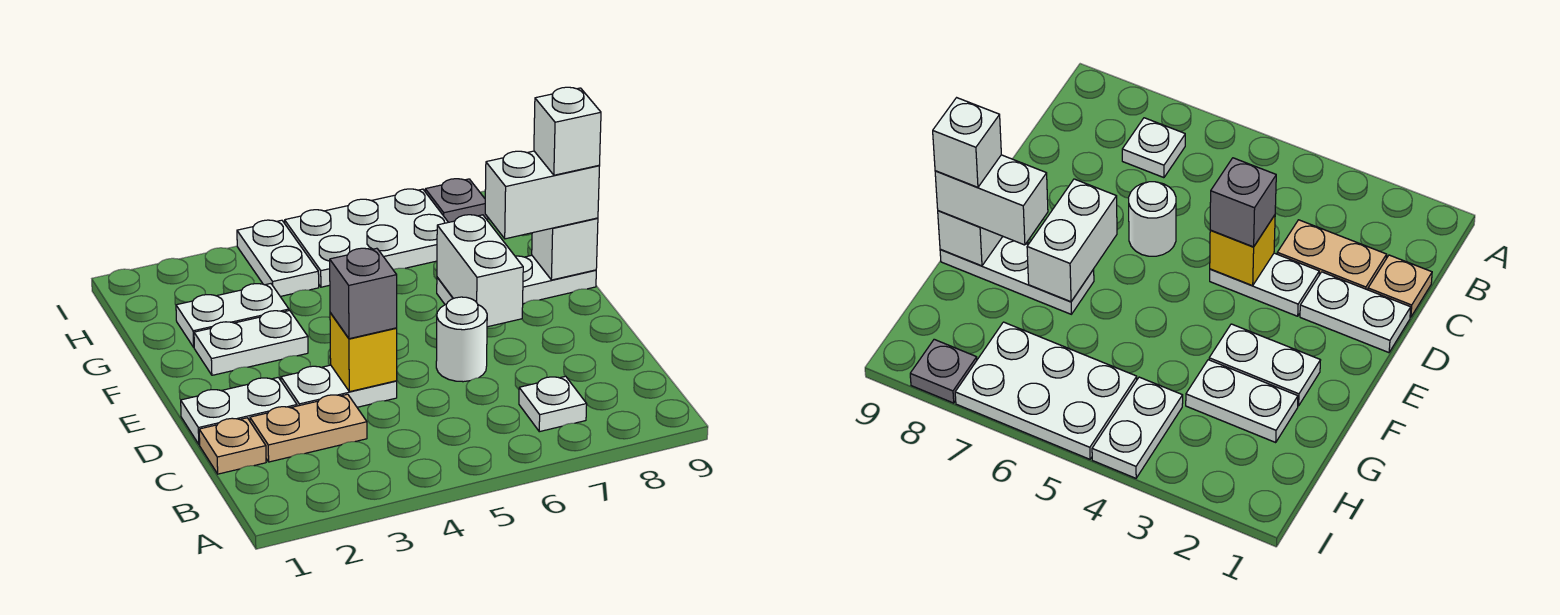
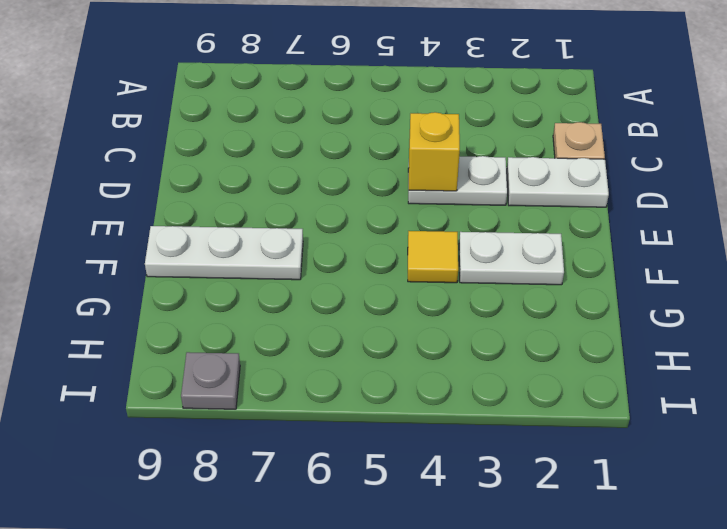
yellow tile F4 level 1 -> none
none -> white plate B7 level 1
none -> tan plate C2:C3 level 1
none -> white round brick D6 level 1

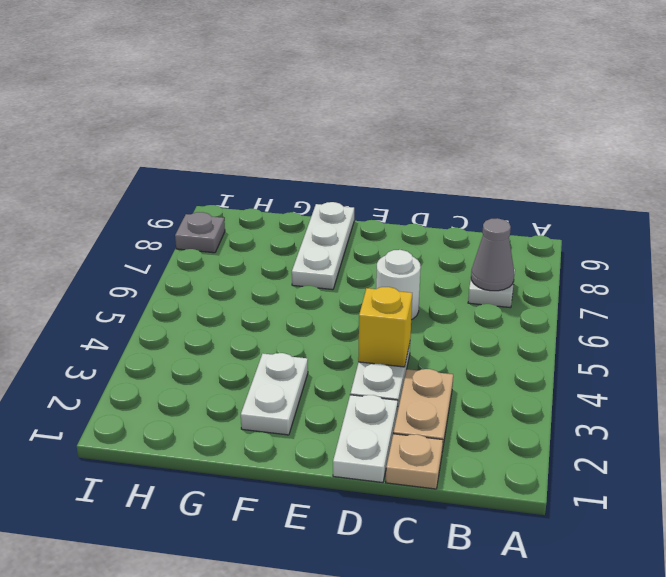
grey cone B7 level 2 -> none
none -> white plate G2:G3 level 1
none -> white plate H4:I4 level 1
none -> white plate H5:I7 level 1

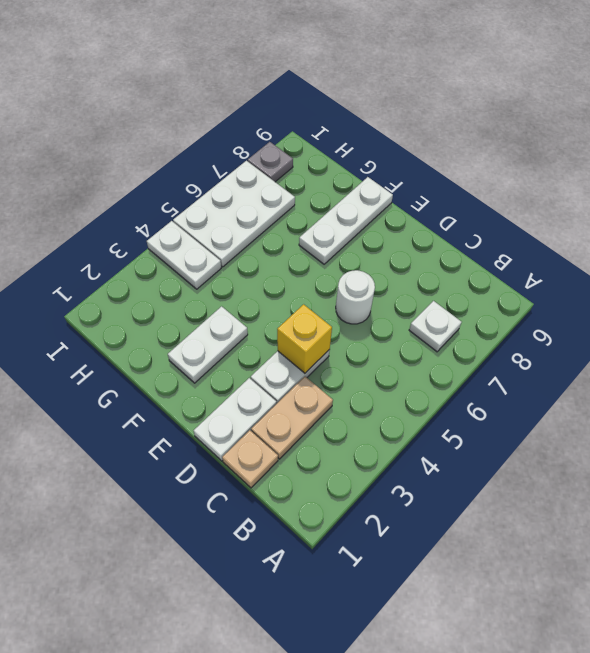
none -> white plate G2:G3 level 1
none -> white brick E7:F7 level 2
none -> white brick F9 level 2

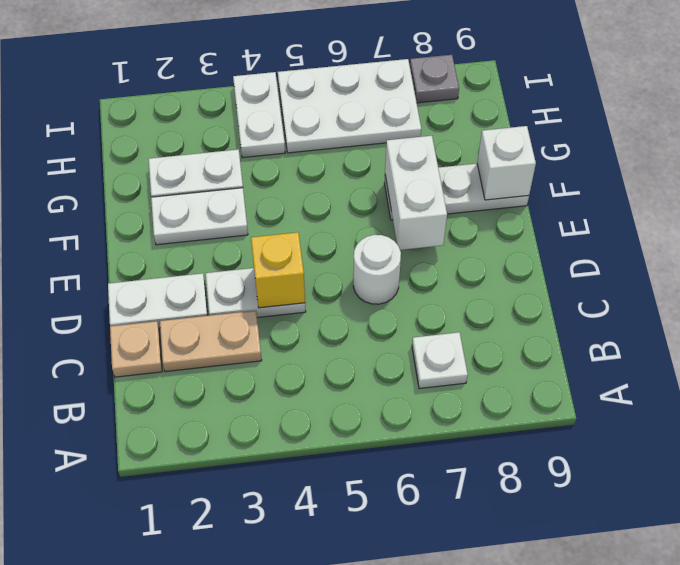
none -> grey brick D4 level 3
none -> white brick F8:F9 level 3
none -> white brick F9 level 4

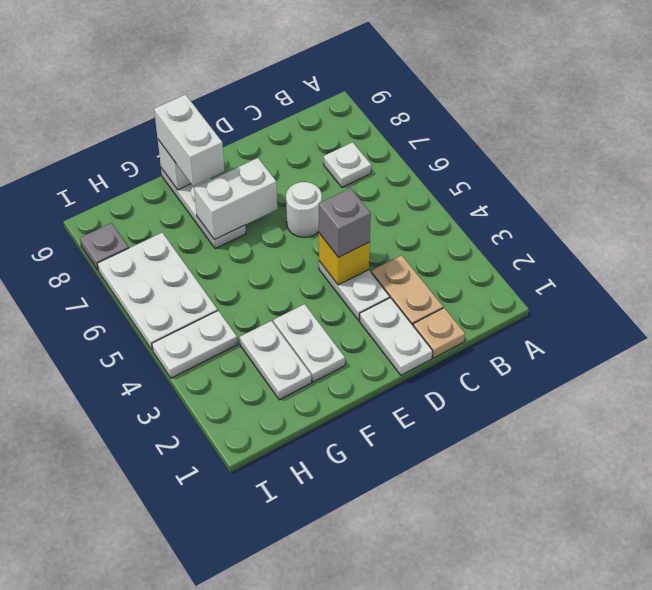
none -> white brick F9 level 4

